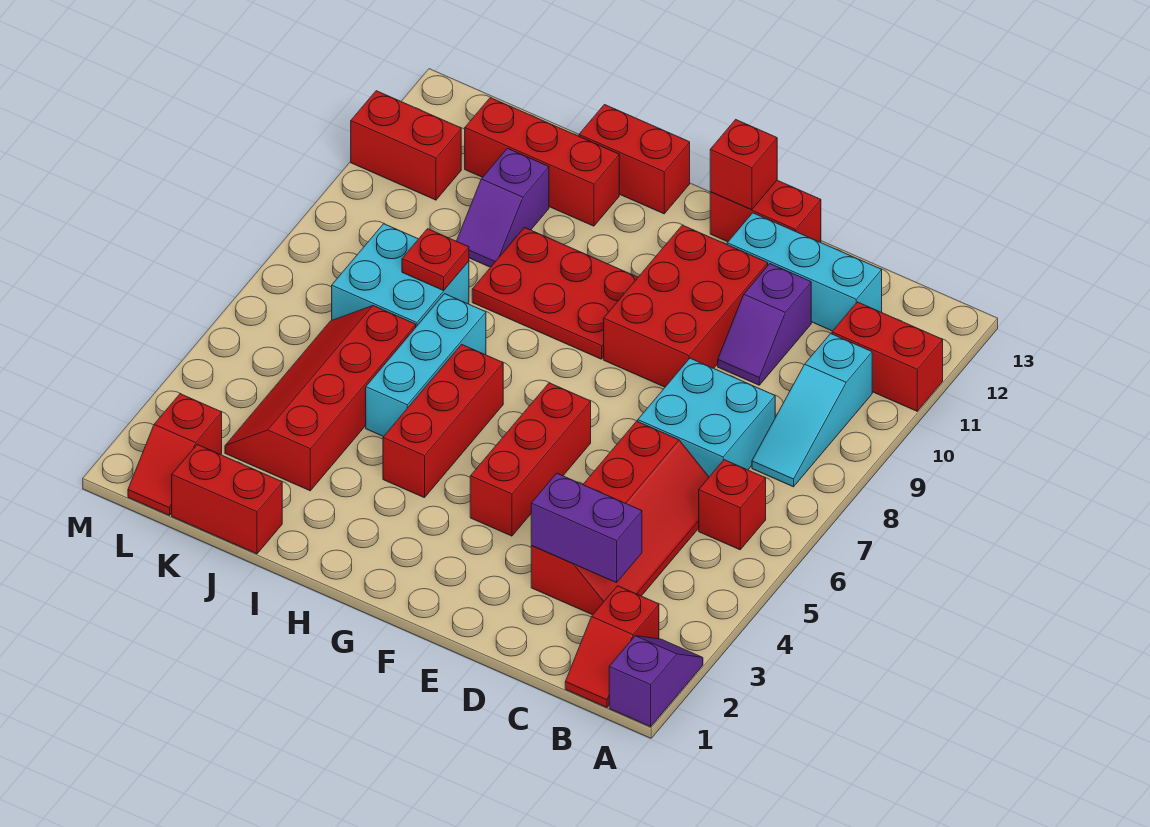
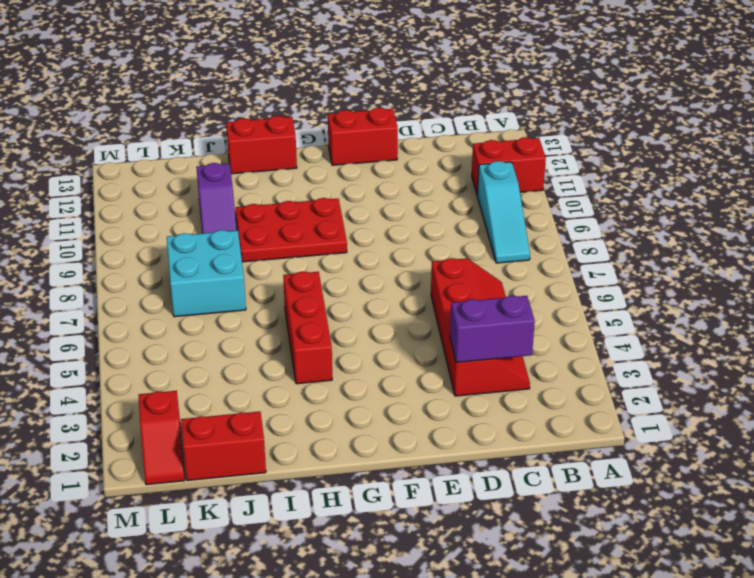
none -> purple slope A1:A2 level 1 top 1
none -> red slope B1:B2 level 1 top 2
none -> red brick B6 level 1

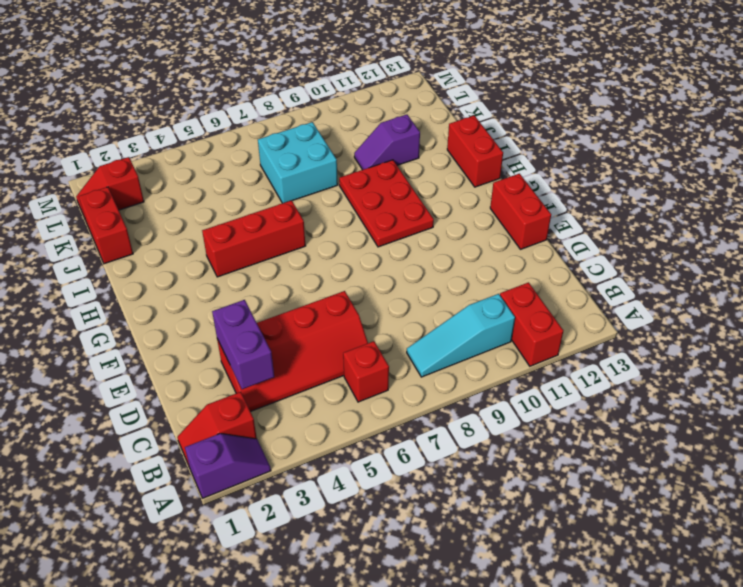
none -> cyan brick C7:D8 level 1
none -> cyan brick C12:E12 level 1
none -> purple slope D10:D11 level 1 top 11

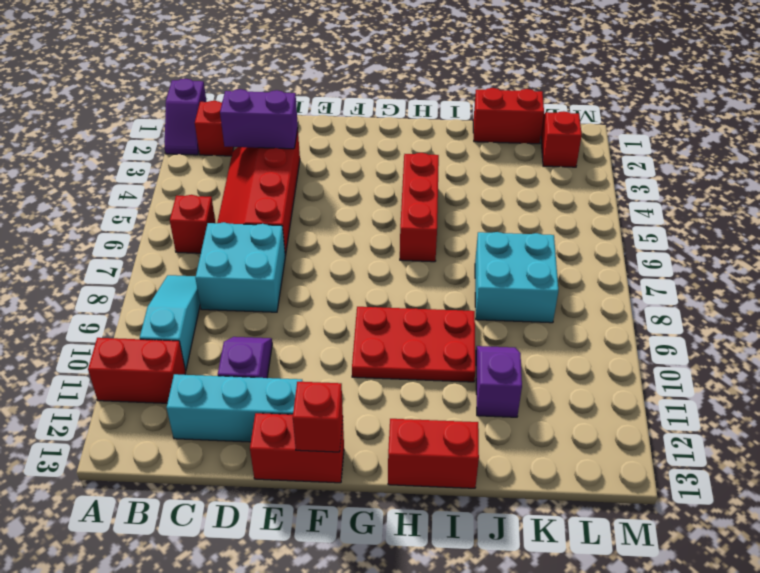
none -> red brick E9:F11 level 1
none -> red brick F4:F6 level 1
none -> cyan brick I5:I7 level 1

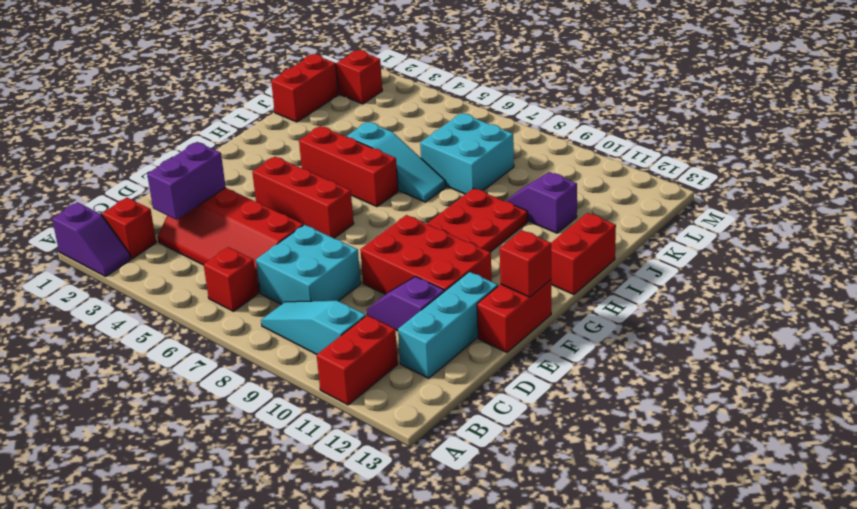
cyan slope I5:I7 level 1 top 5 -> cyan brick I5:I7 level 1
none -> red brick I12:K12 level 1
none -> red slope J3:K6 level 1 top J
none -> red brick L11:M11 level 1

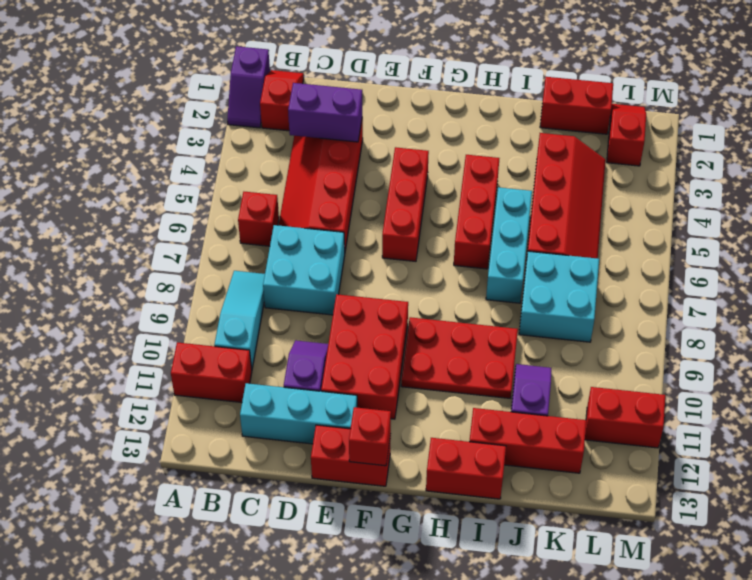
none -> red plate J8 level 2

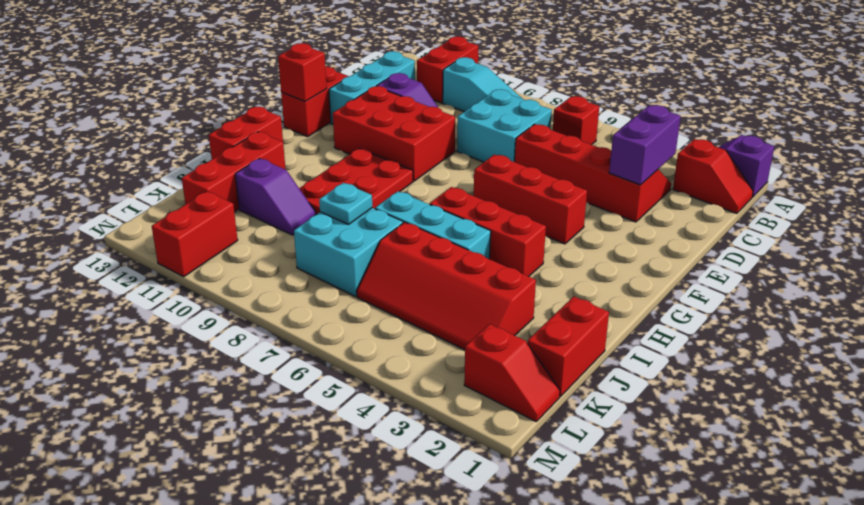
cyan plate J8 level 2 -> red plate J8 level 2

